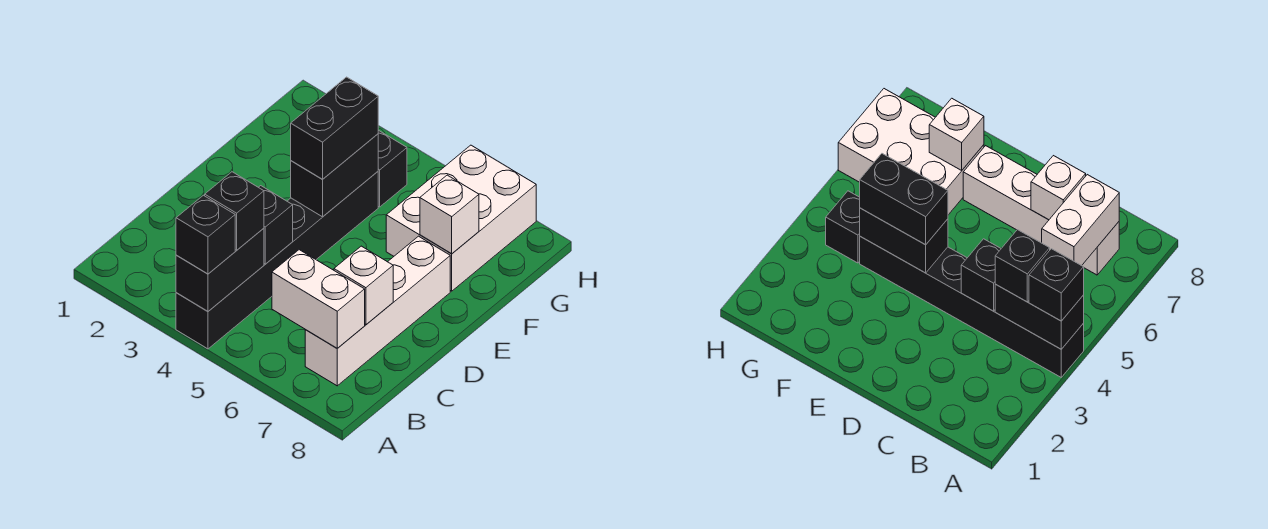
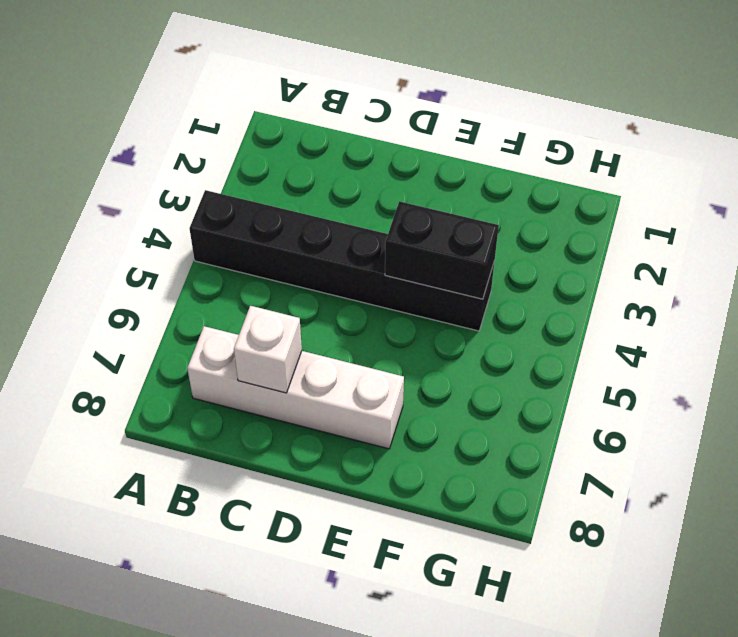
none -> white brick F6:H7 level 1
none -> black brick G4 level 1
none -> black brick A4:B4 level 2

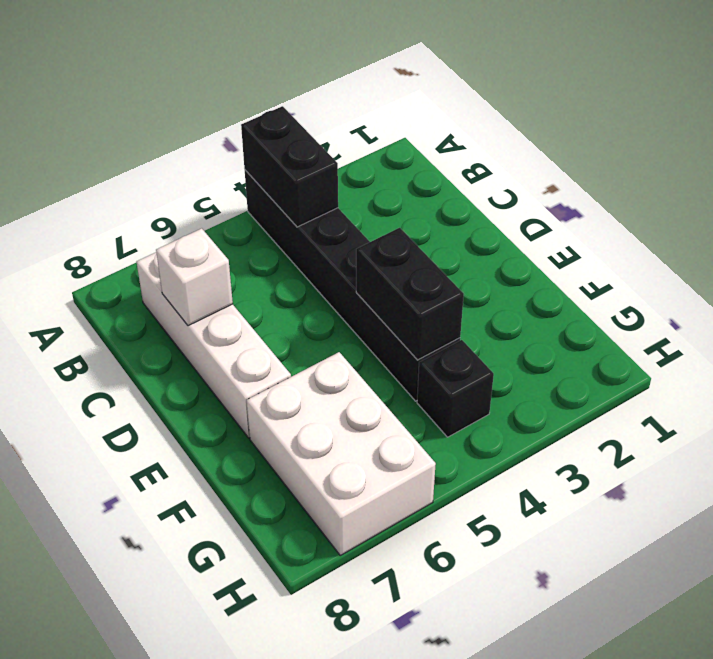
none -> white brick B6:B7 level 2
none -> black brick C4 level 2
none -> white brick F7 level 2

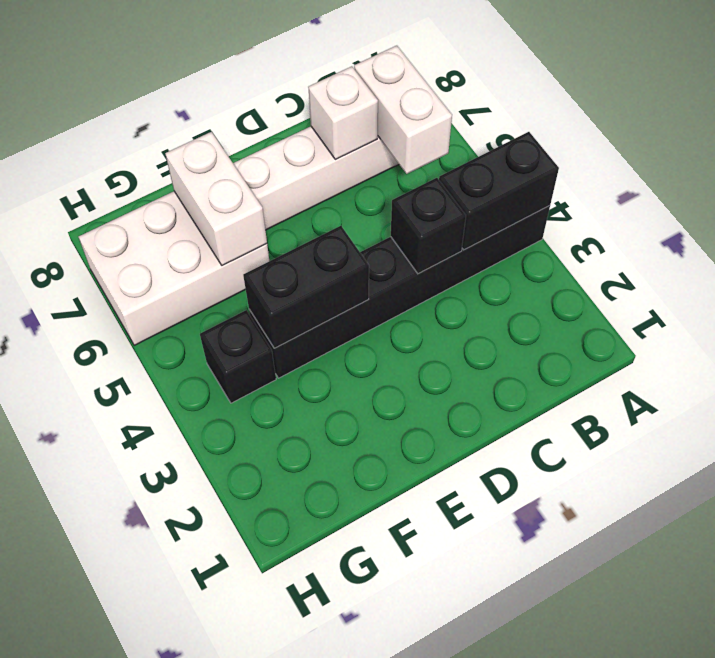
white brick F6:F7 level 2 -> white brick F7 level 2
none -> black brick A4 level 3
none -> black brick B4 level 3
none -> black brick E4:F4 level 3

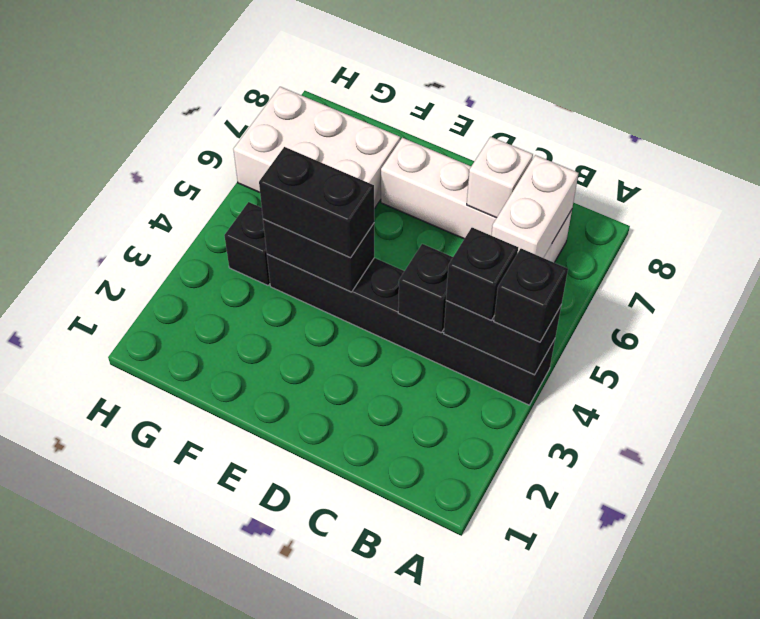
none -> white brick F7 level 2

